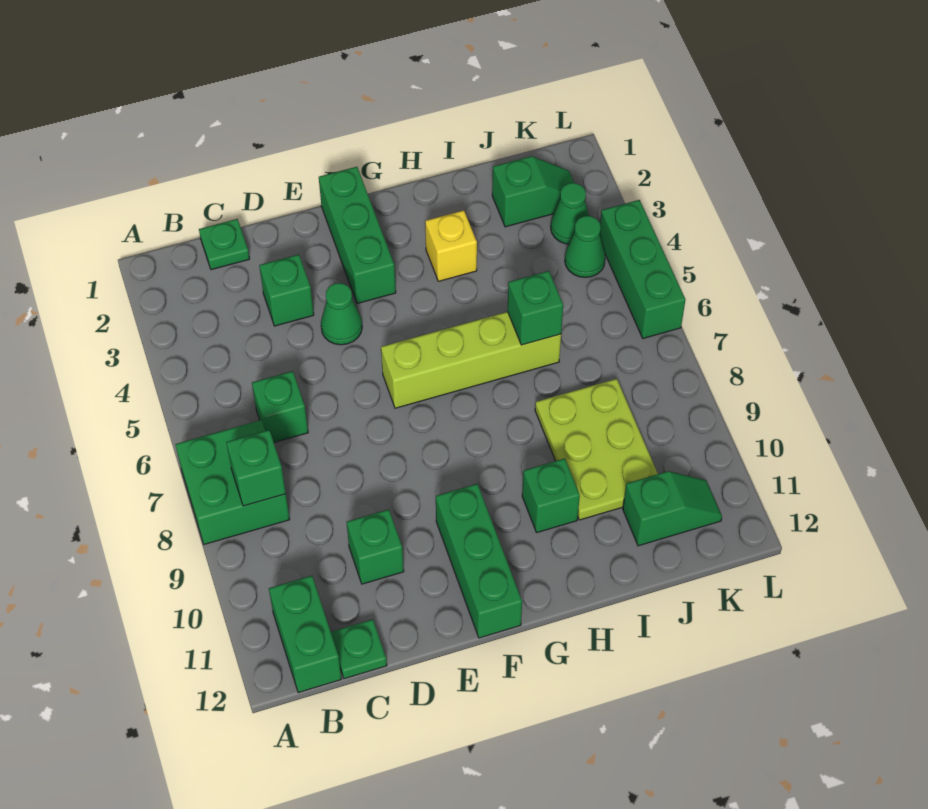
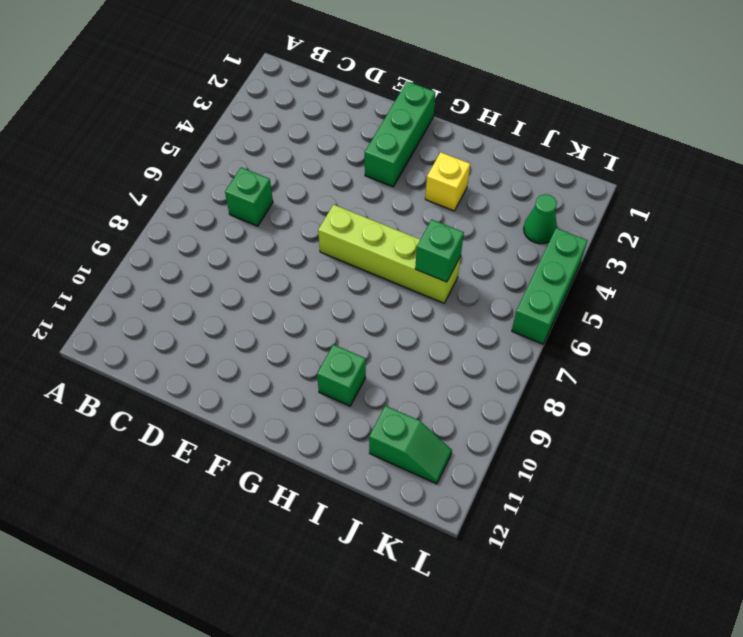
none -> green brick A7:B8 level 1
none -> green brick B11:B12 level 1
none -> green plate C1 level 1

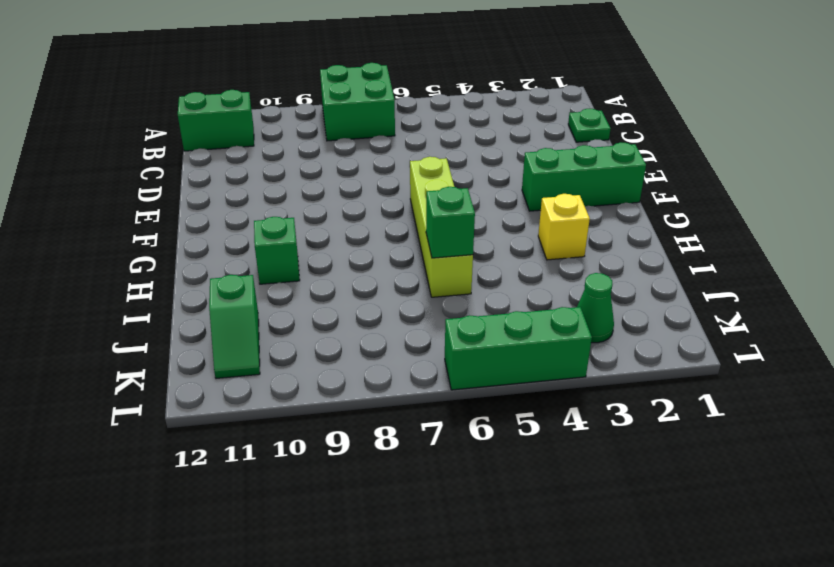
none -> green brick C6 level 1
none -> green plate C12 level 1
none -> green brick D3 level 1

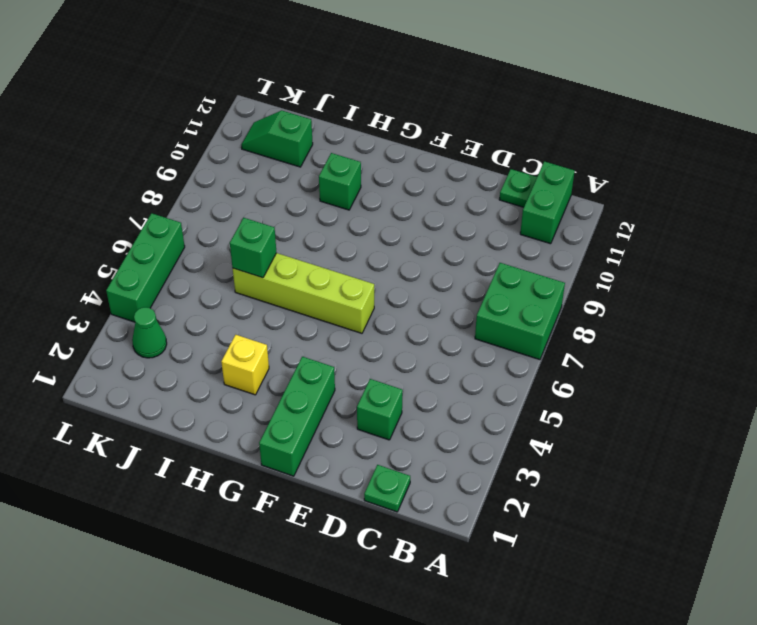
none -> green brick C6 level 1
none -> green brick D10 level 1
none -> green cone E4 level 1

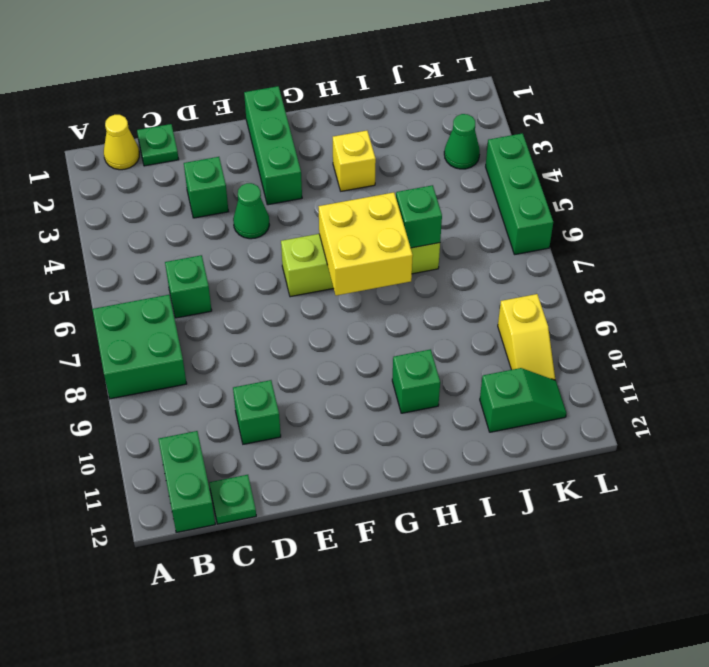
yellow cone B1 level 1 -> none
yellow brick G6:H7 level 2 -> none
yellow slope K9:K10 level 1 top 9 -> none
none -> green brick F10:F12 level 1
none -> lime plate I8:J10 level 1
none -> green slope J2:K2 level 1 top J

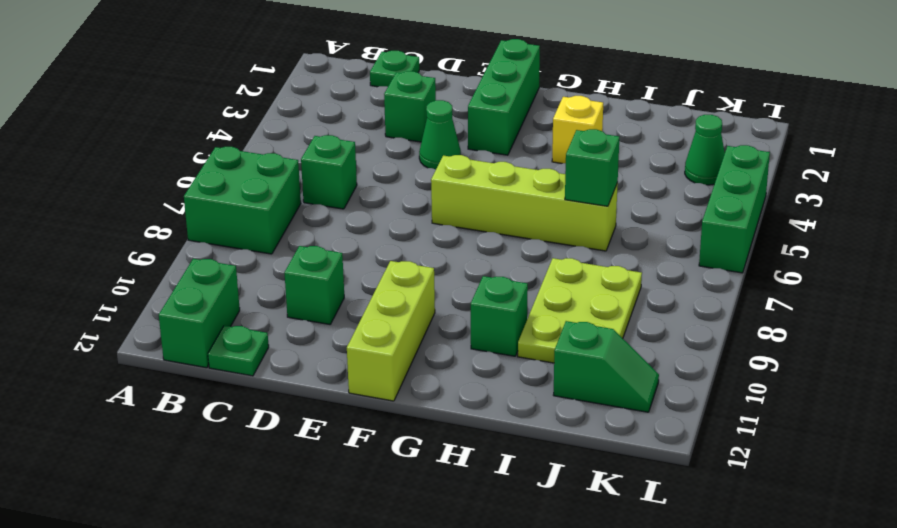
lime brick F10:F12 level 1 -> green brick F10:F12 level 1
none -> green slope J2:K2 level 1 top J
none -> green cone K4 level 1
none -> green brick B8 level 2

